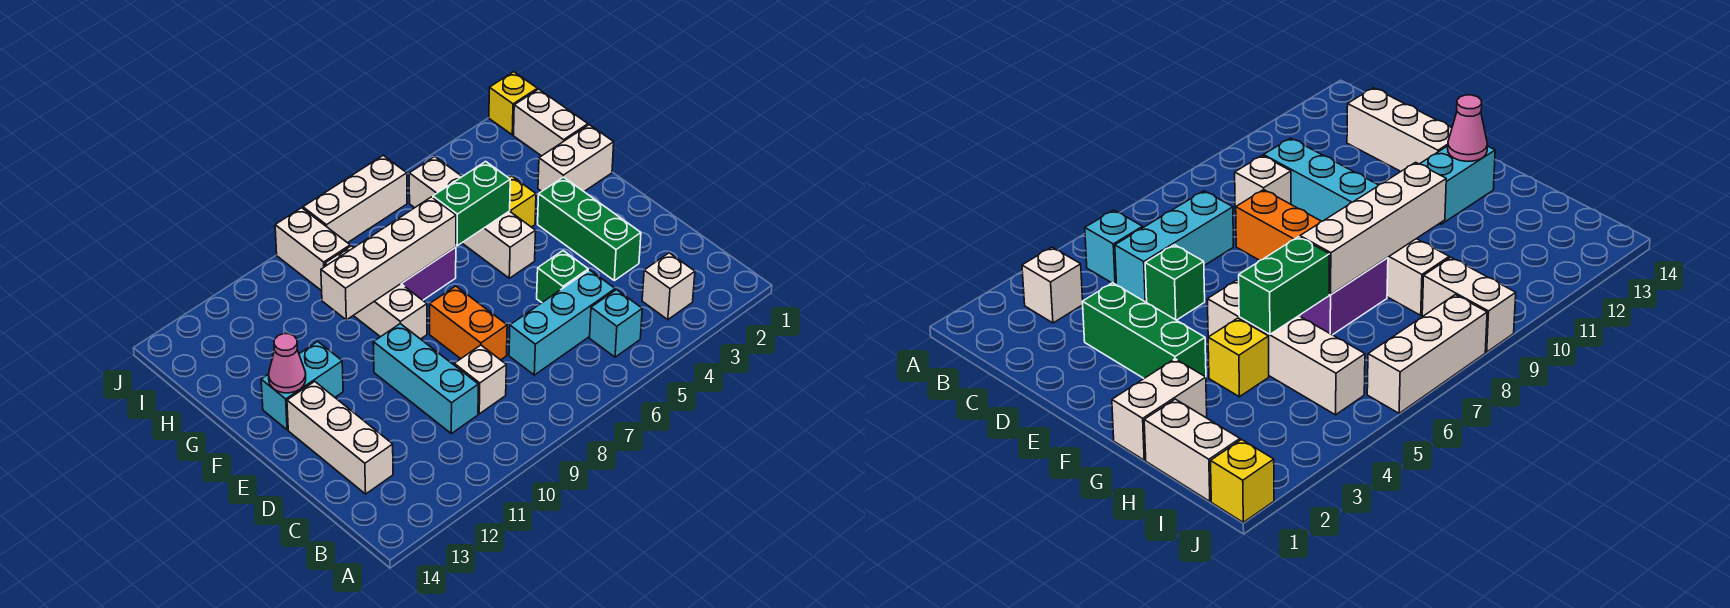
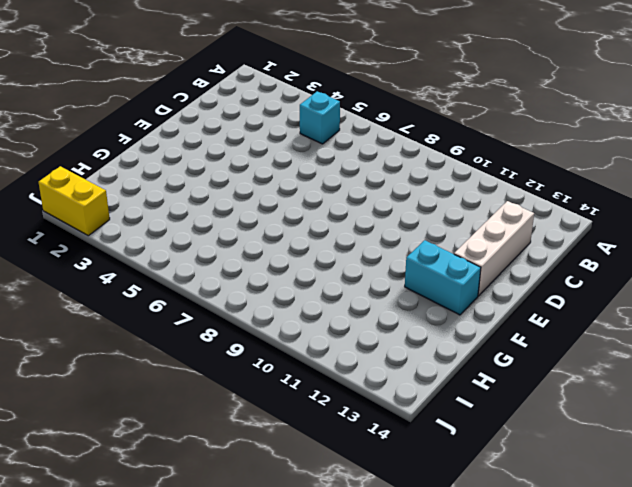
yellow brick J1:J2 level 1 -> yellow brick J1 level 1
none -> white brick B3 level 1
none -> cyan brick C5:C7 level 1
none -> white brick C9 level 1

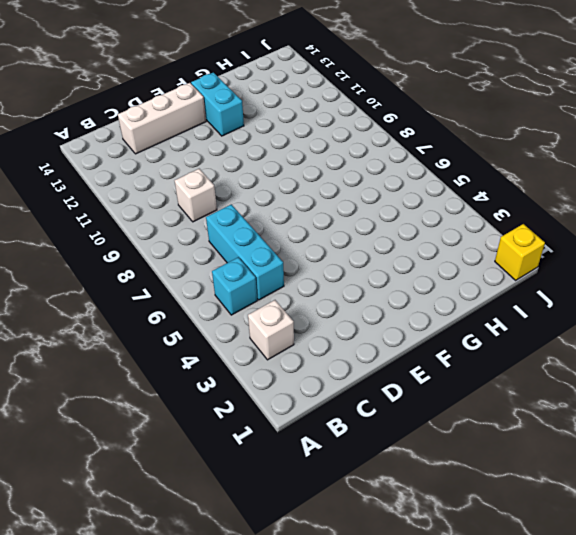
none -> cyan brick C10:E10 level 1
none -> green brick D3:F3 level 1
none -> green brick D5 level 1

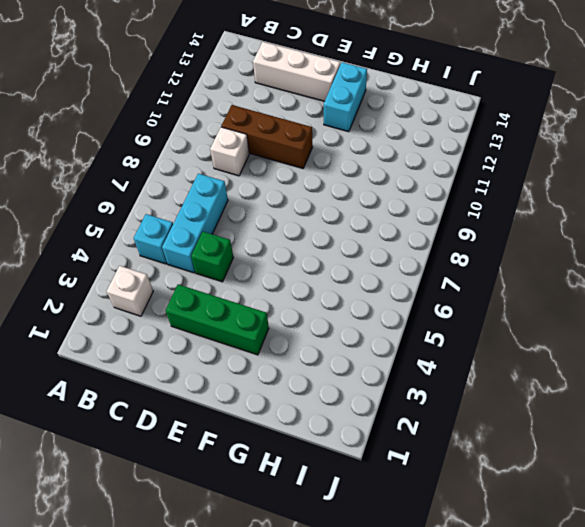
brown brick C10:E10 level 1 -> cyan brick C10:E10 level 1
none -> orange brick D8:E8 level 1
none -> white brick F5:I5 level 1
none -> white brick F9:H9 level 1

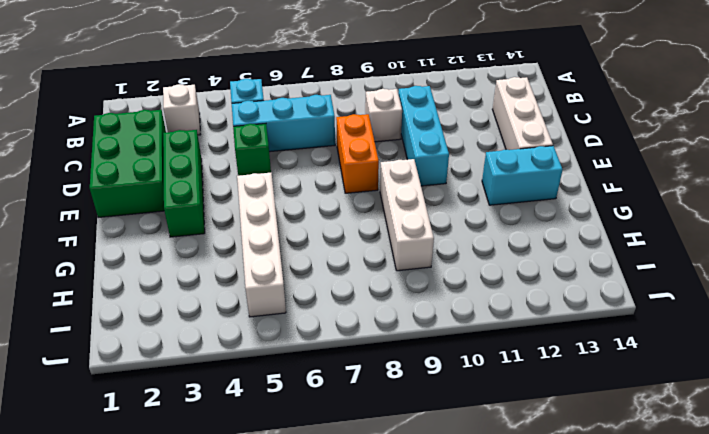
green brick C1:E2 level 1 -> none
none -> white brick G1:G2 level 1
none -> yellow brick G4 level 1
none -> purple brick G7:G8 level 1

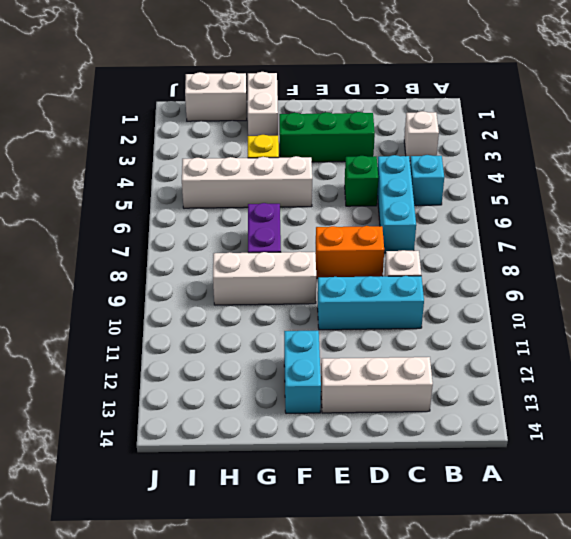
none -> white brick I9:J9 level 1
none -> yellow brick J1 level 1
none -> white brick J6:J8 level 1

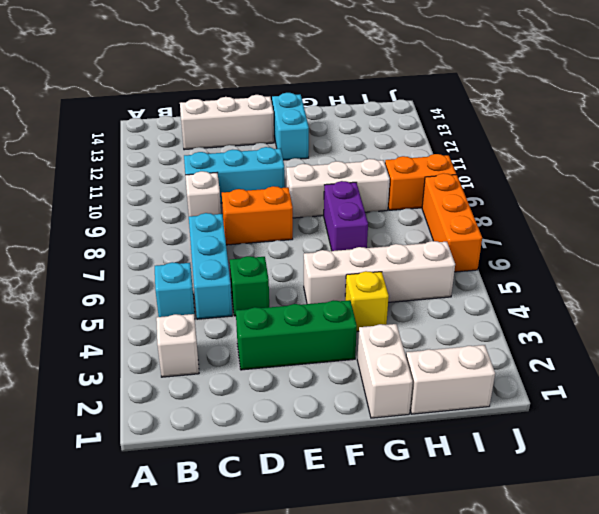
orange brick I9:J9 level 1 -> white brick I9:J9 level 1
orange brick J6:J8 level 1 -> white brick J6:J8 level 1
none -> yellow brick J1 level 1
none -> pink cone F13 level 2
none -> green brick G5:G6 level 2

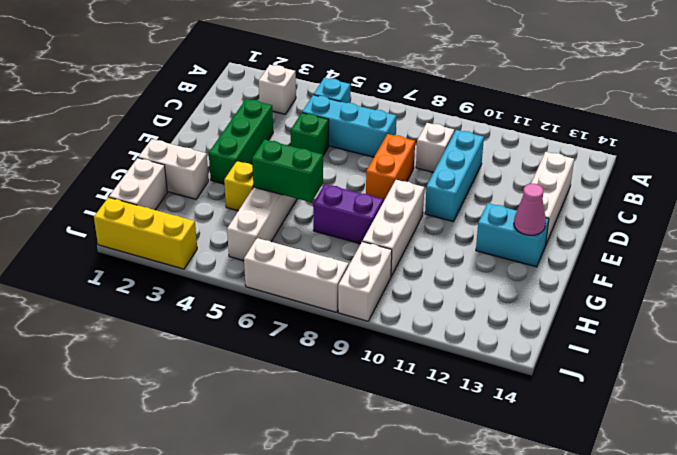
yellow brick J1:J3 level 1 -> yellow brick J1 level 1
none -> white brick G7:G10 level 2

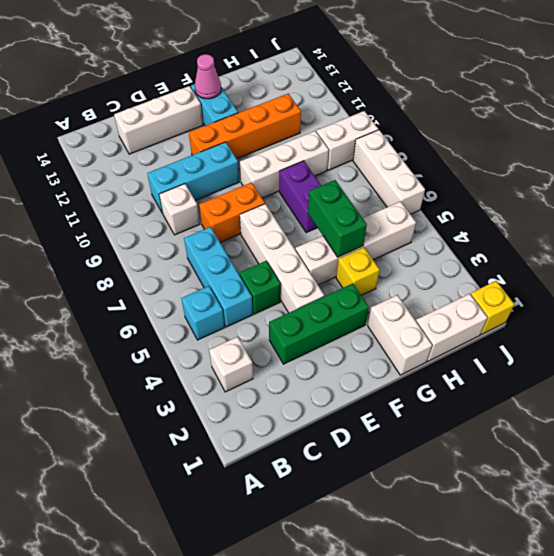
white brick E4:E7 level 1 -> white brick G7:G10 level 2
orange brick E11:H11 level 1 -> none

